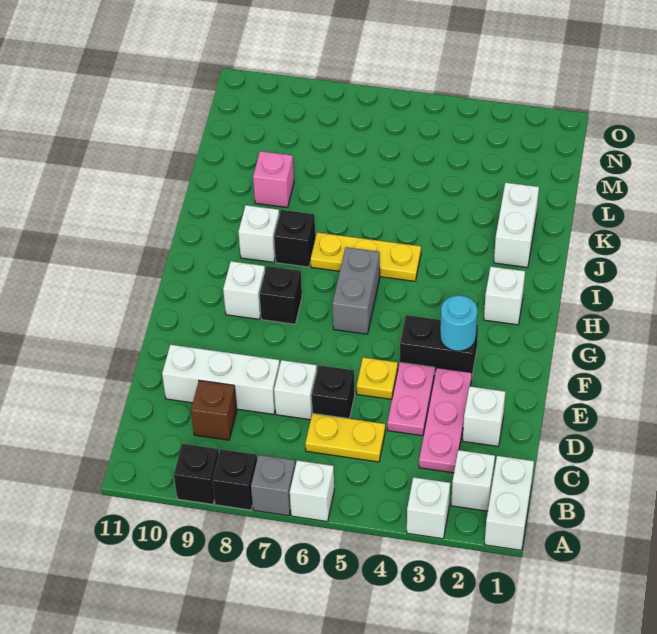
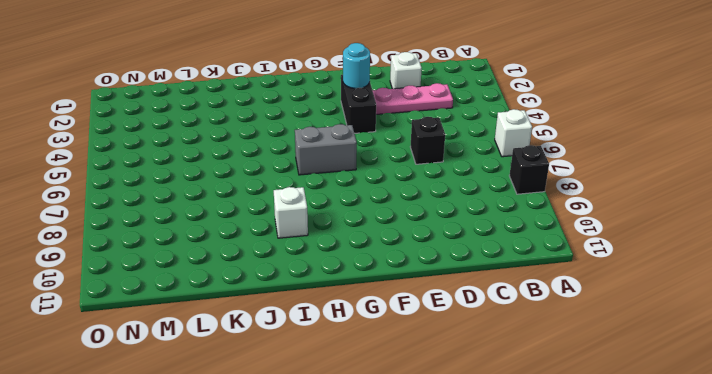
none -> white brick A1:B1 level 1
none -> white brick A3 level 1
none -> grey brick A7 level 1

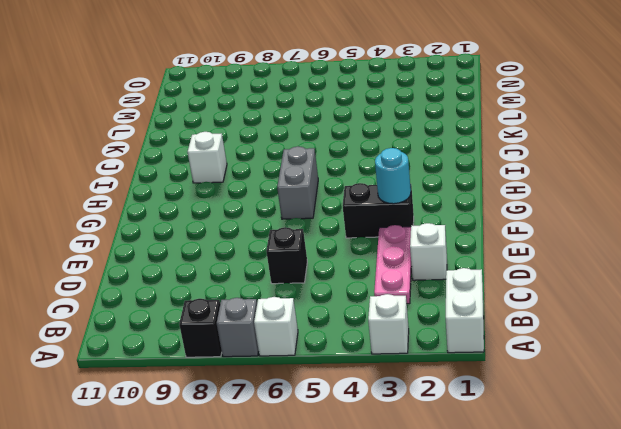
none -> black brick A9 level 1
none -> white brick B2 level 1
none -> yellow plate C5:C6 level 1

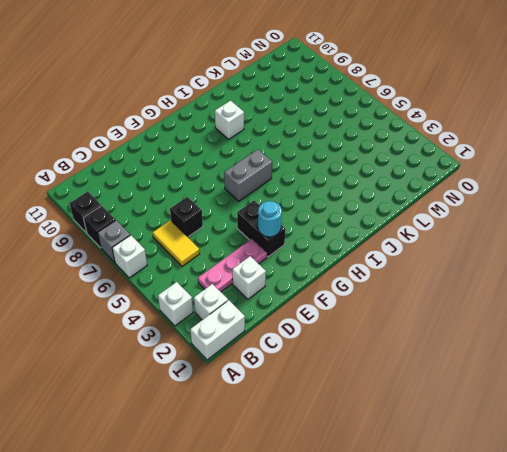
yellow tile C5:C6 level 1 -> yellow plate C5:C6 level 1
none -> brown brick C9 level 1
none -> pink plate D4:E4 level 1
none -> white brick D7 level 1

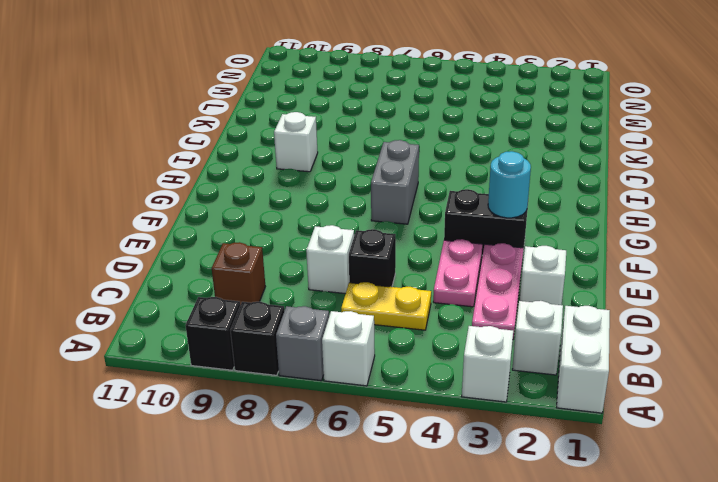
none -> white brick D8:D10 level 1
none -> yellow plate E5 level 1
none -> black brick G8 level 1

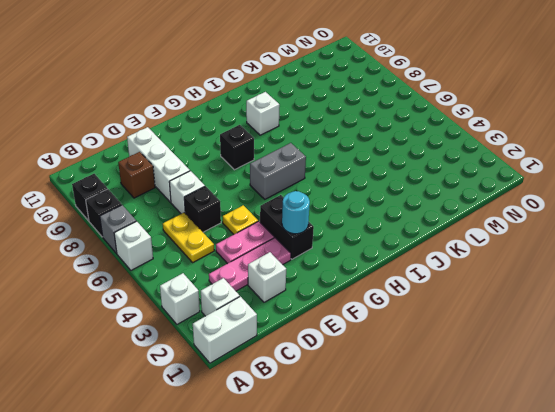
none -> white brick G9 level 1
none -> white brick H2 level 1
none -> yellow plate I5:I7 level 1

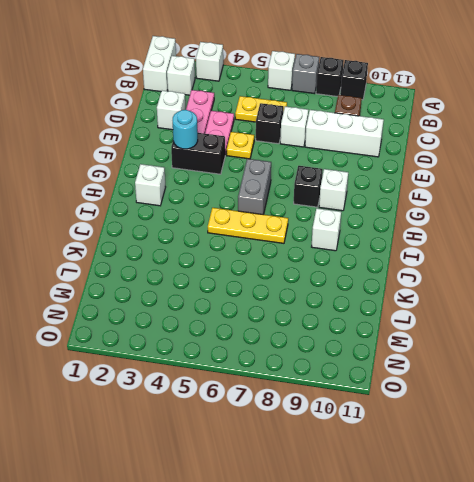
none -> black brick I8 level 1
none -> white brick J2:K2 level 1
none -> pink brick K9 level 1

